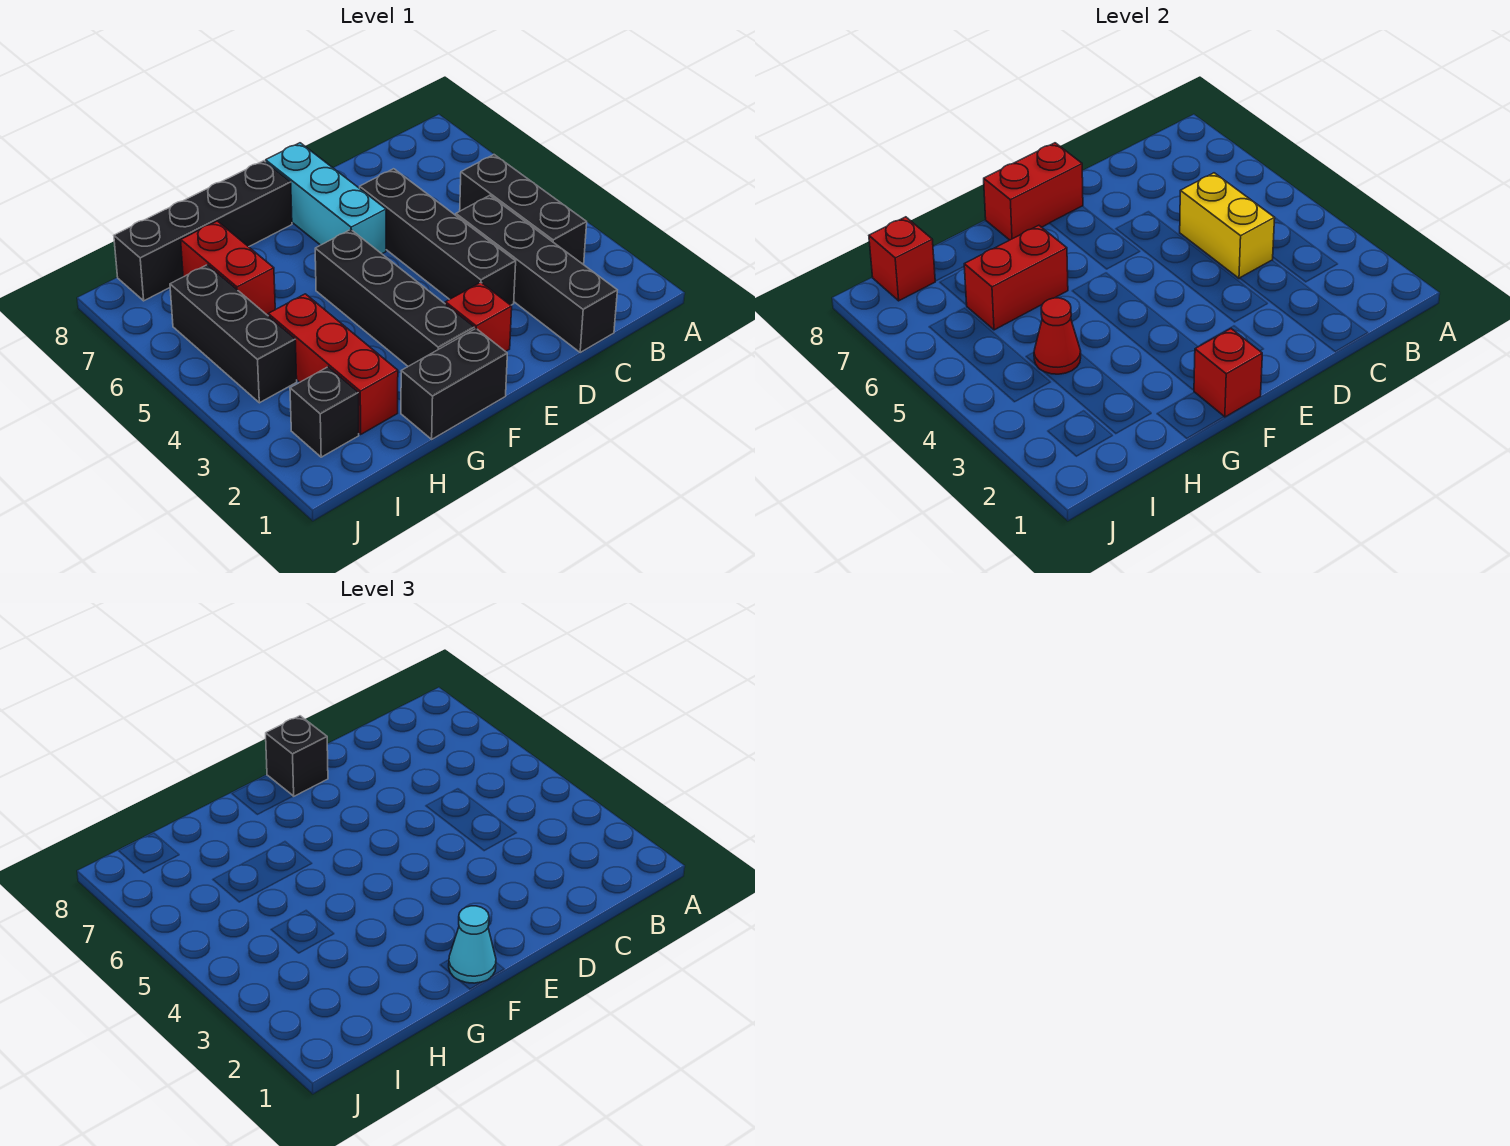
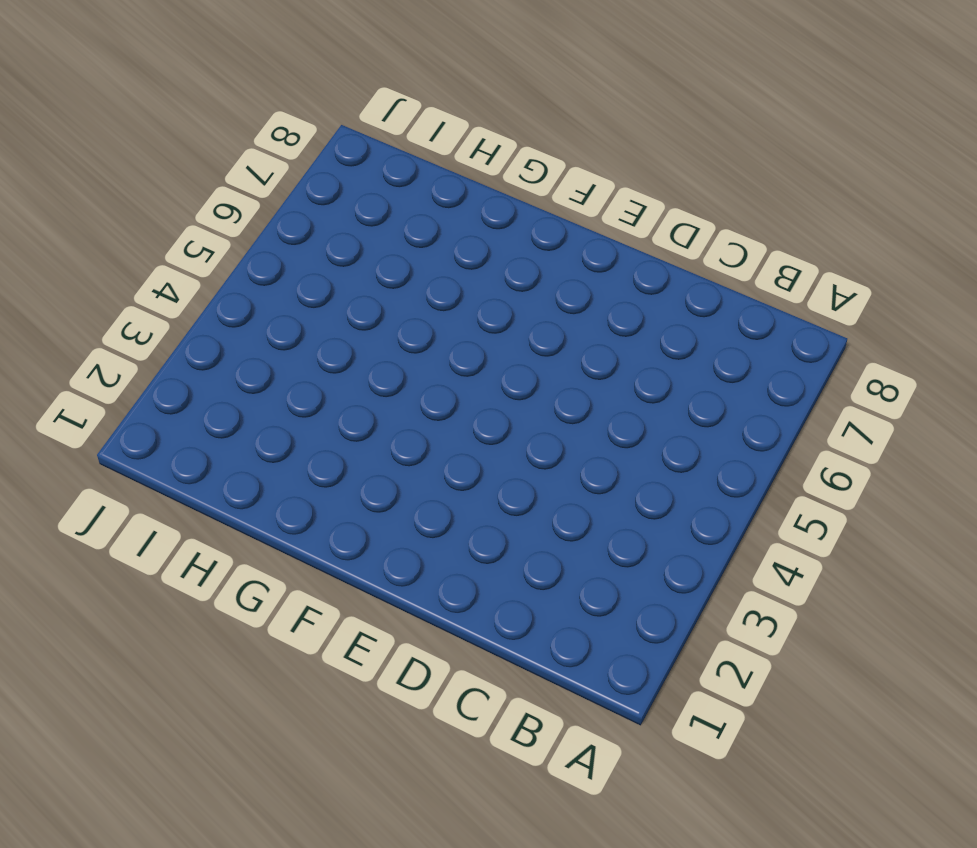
none -> black brick B3:B5 level 1
none -> black brick C1:C4 level 1
none -> black brick D3:D6 level 1

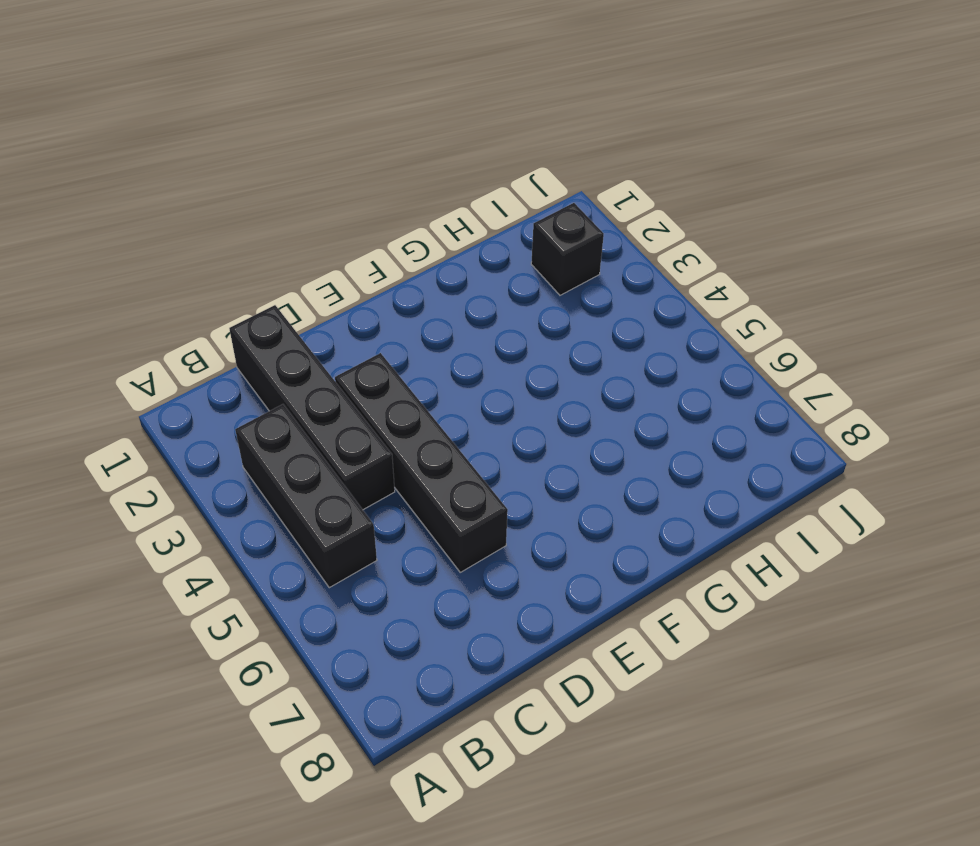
none -> red brick E2 level 1
none -> cyan brick E6:E8 level 1
none -> black brick F1:G1 level 1

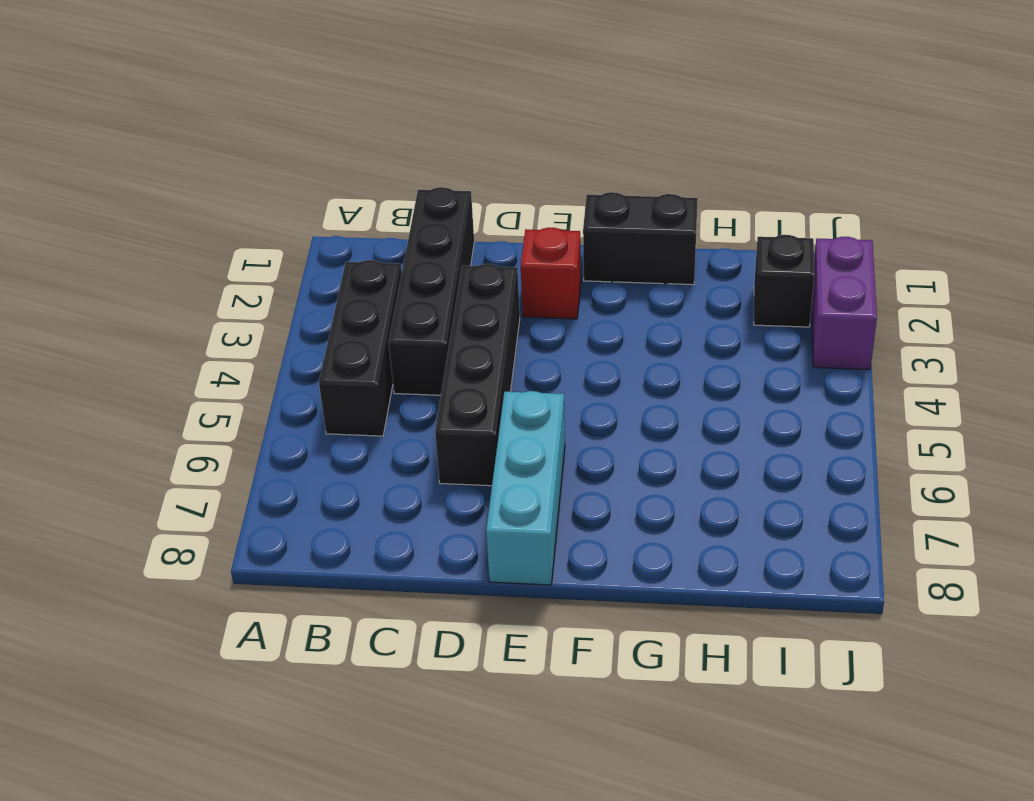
purple brick J2:J3 level 1 -> none
none -> black brick F2:F5 level 1
none -> black brick F8:I8 level 1
none -> red brick H2:H4 level 1

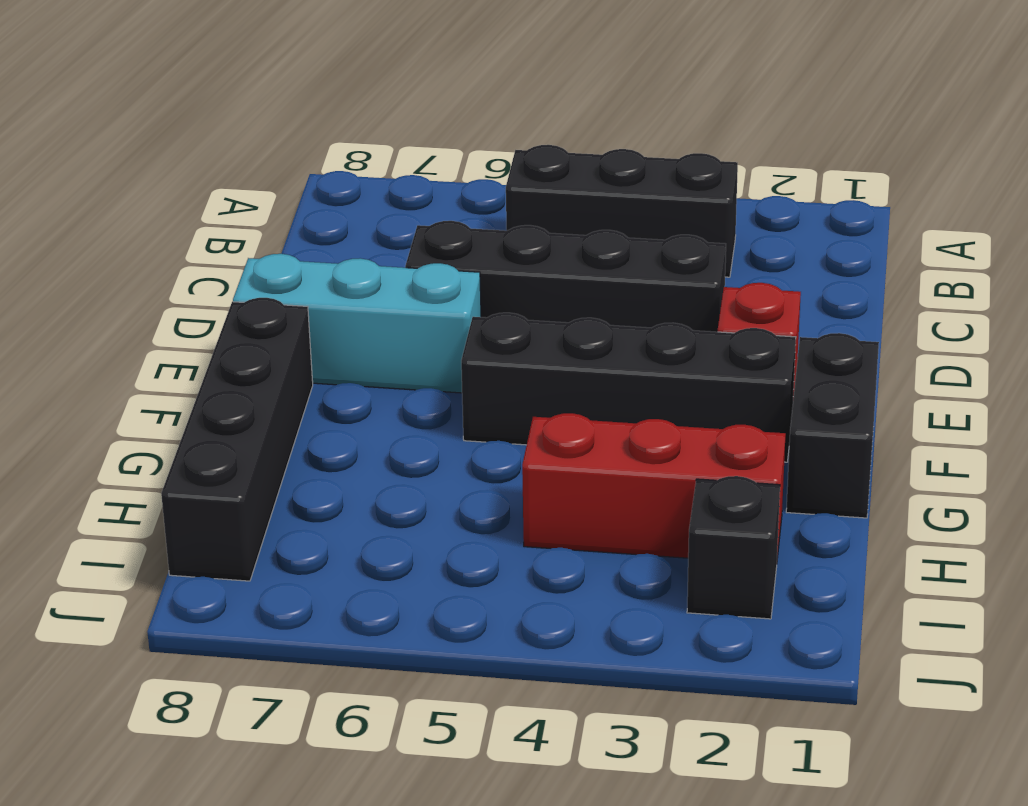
none -> black brick C1:C4 level 1
none -> red brick H6:H7 level 1
none -> black brick I4:I6 level 1

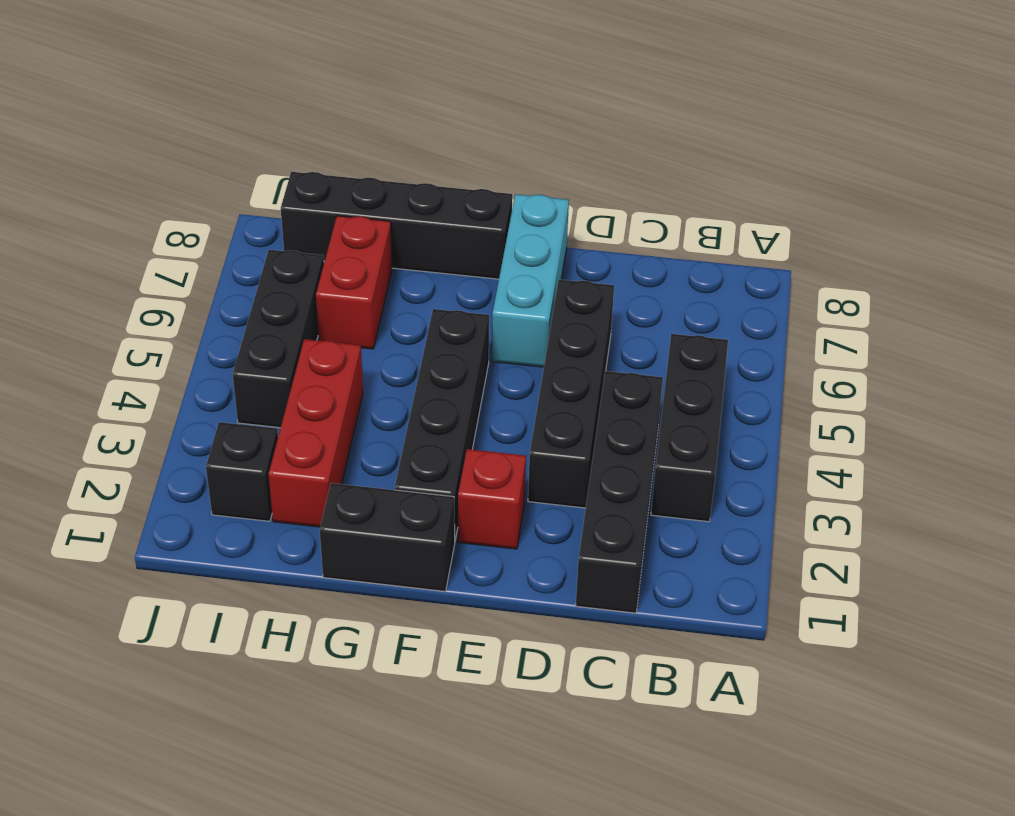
none -> yellow brick C4:C5 level 2
none -> red brick E8:F8 level 2
none -> red brick F1 level 2

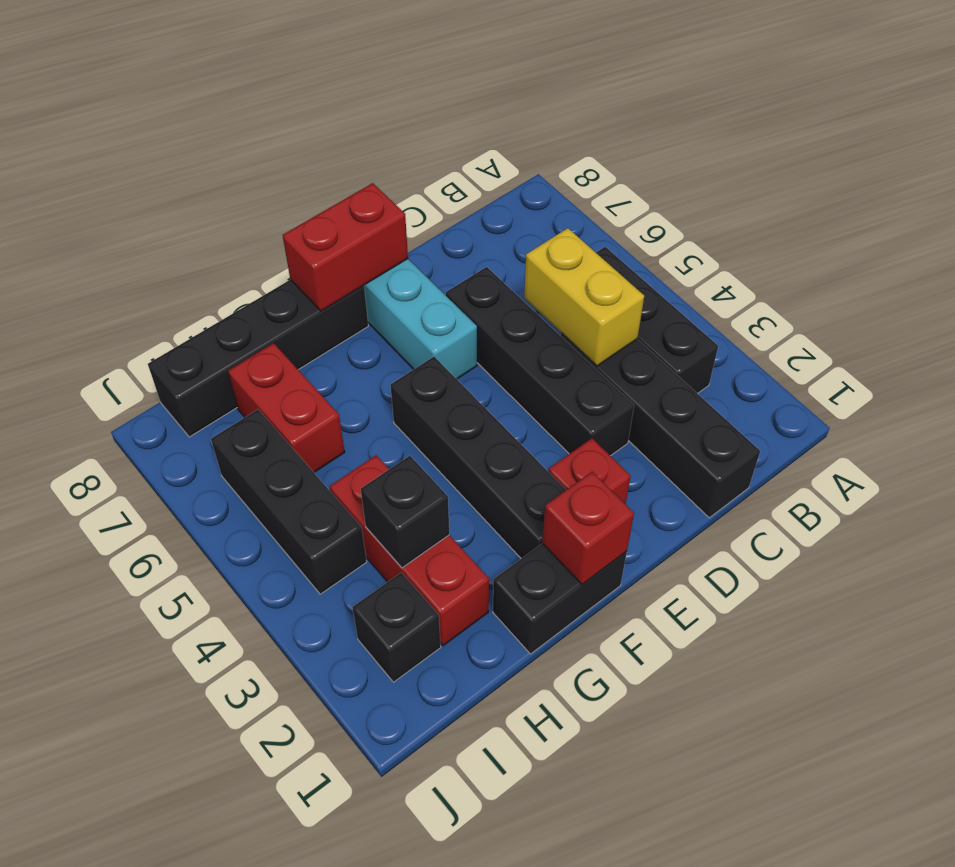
black brick H3 level 2 -> black brick E8 level 3
none -> red brick G6:H6 level 2
none -> red cone H4 level 2
none -> red brick I8 level 2

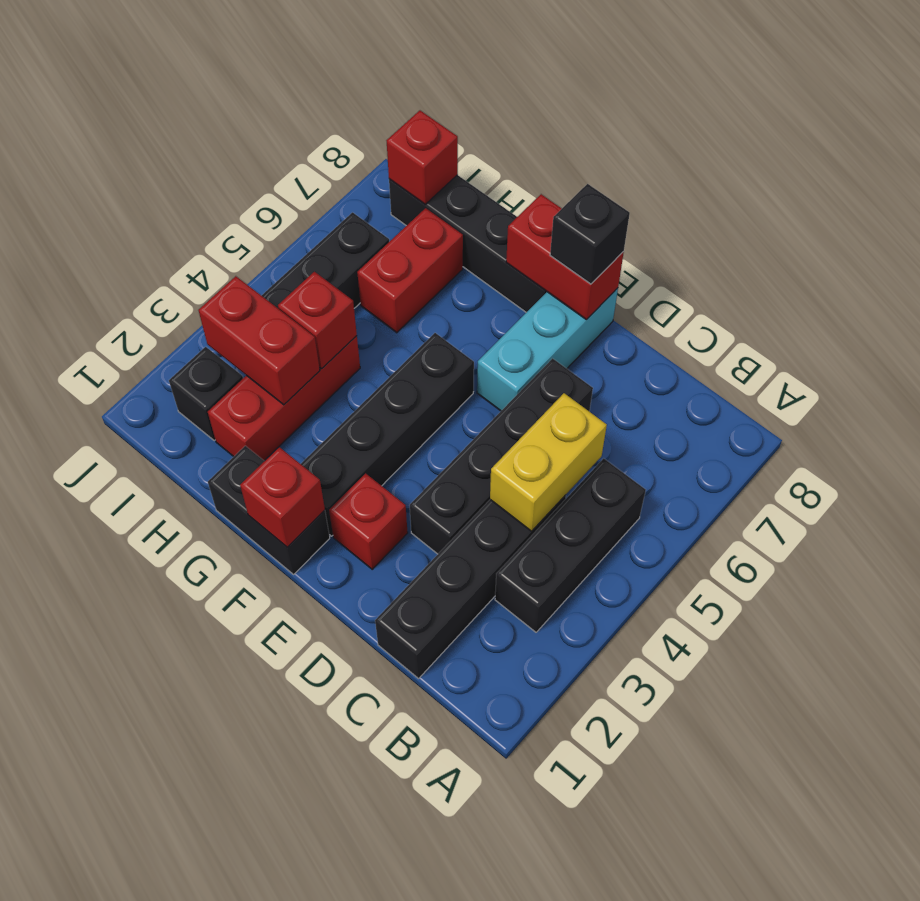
red brick H3:I3 level 2 -> red brick G6:H6 level 2
red brick H4 level 2 -> red cone H4 level 2
none -> cyan cone F1 level 3

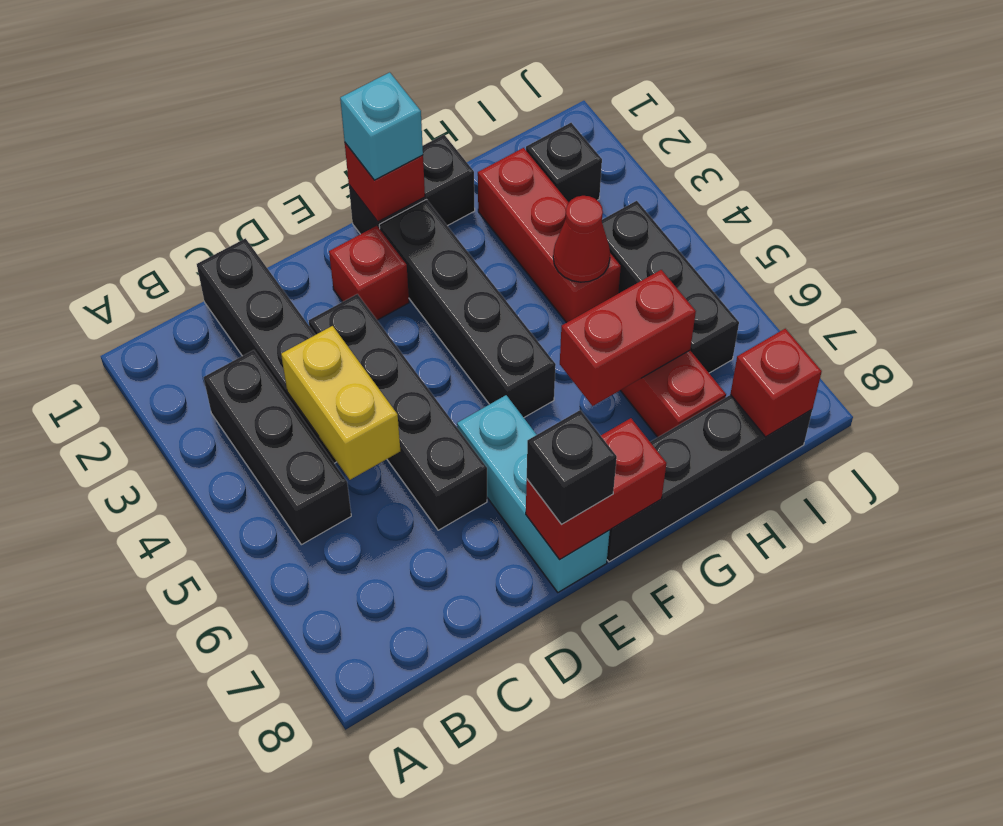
cyan brick F1 level 3 -> cyan cone F1 level 3

